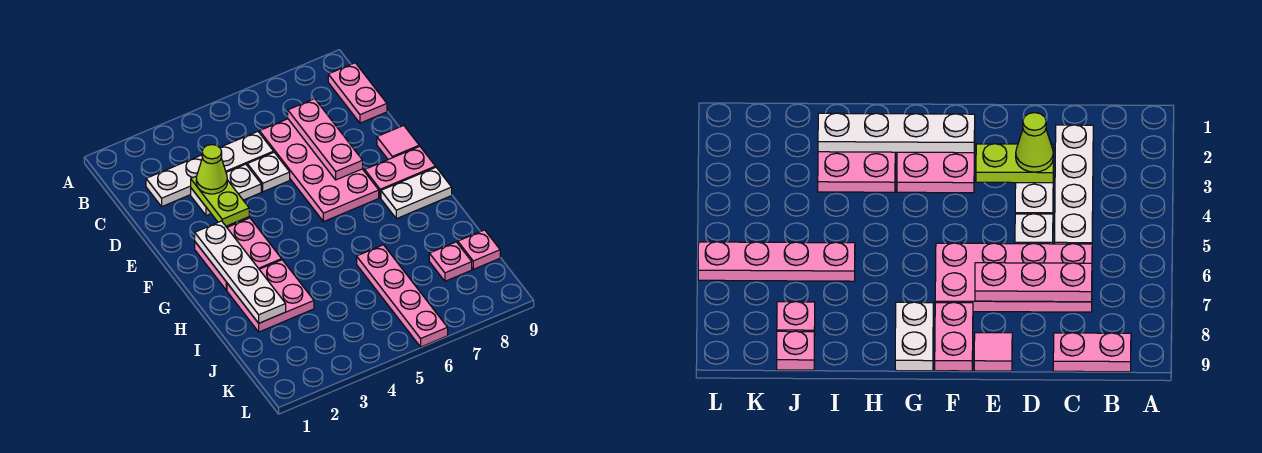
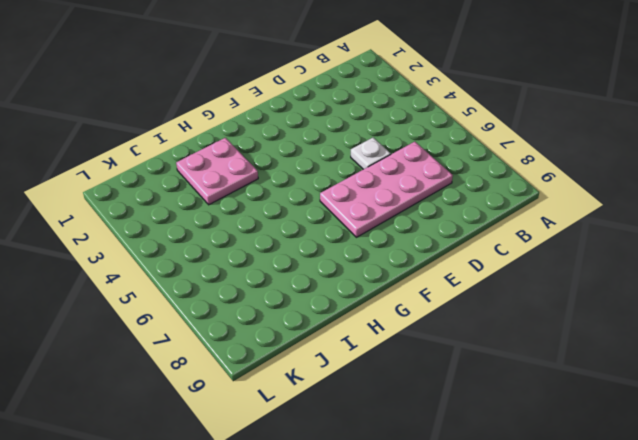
none -> pink plate B9:C9 level 1
none -> white plate C2:C5 level 1
none -> white plate D3:D4 level 1

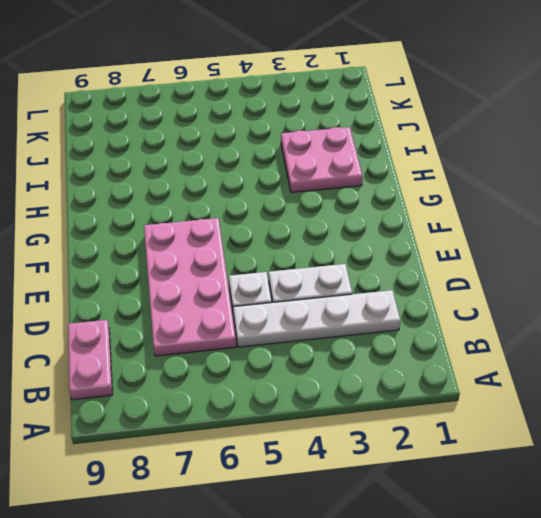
none -> pink tile E9 level 1
none -> pink plate F2:G3 level 1
none -> pink plate F8:F9 level 1

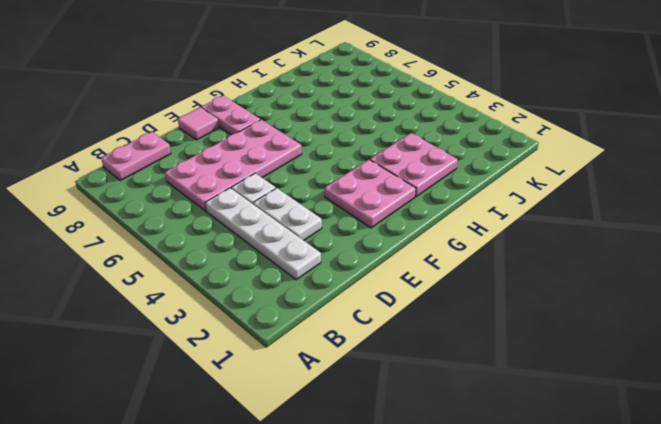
none -> white plate G8:G9 level 1
none -> pink plate I6:L6 level 1
none -> pink plate J8 level 1

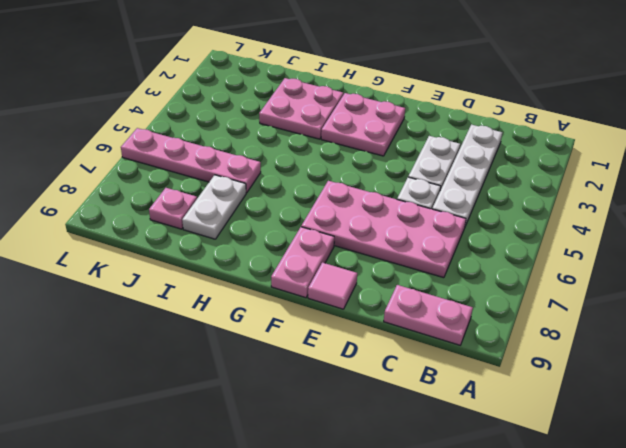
white plate I7:I8 level 1 -> white plate G8:G9 level 1
none -> pink plate J9 level 1
none -> pink plate C7:E7 level 2
none -> lime plate D3:E3 level 2

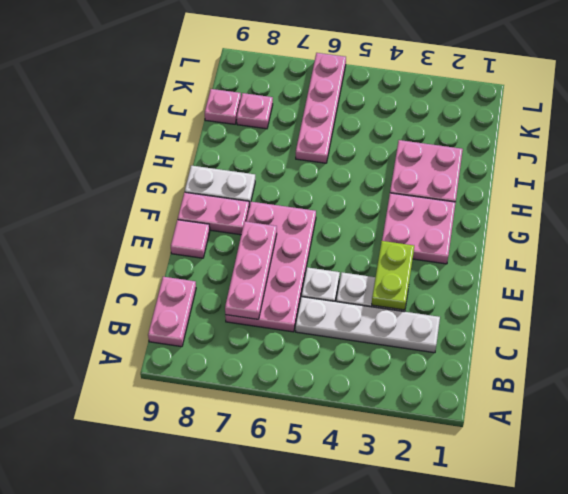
none -> white plate F2:I2 level 2
none -> lime cone D3 level 3

